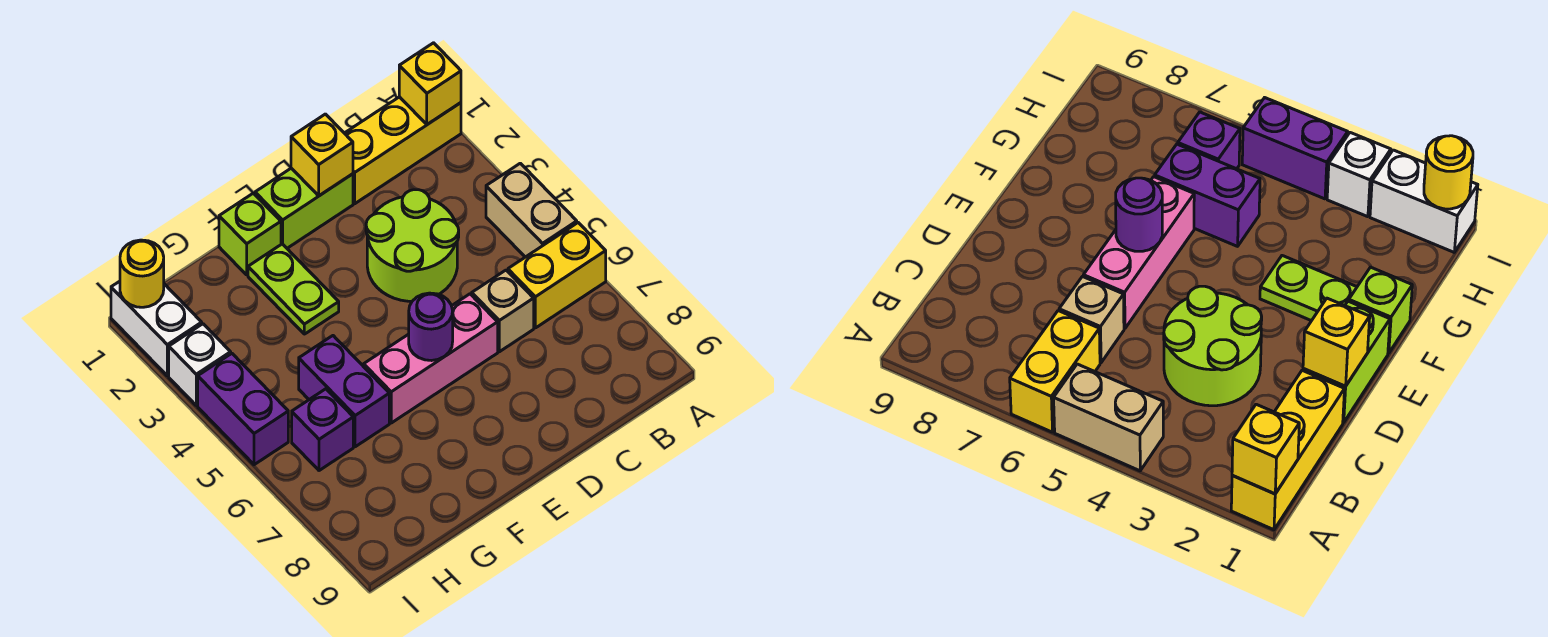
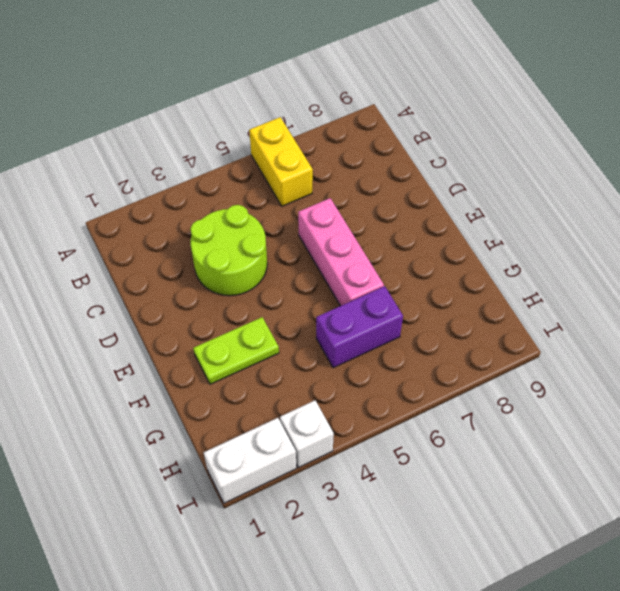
none -> yellow brick A1:C1 level 1
none -> tan brick A4:A5 level 1
none -> tan brick C6 level 1

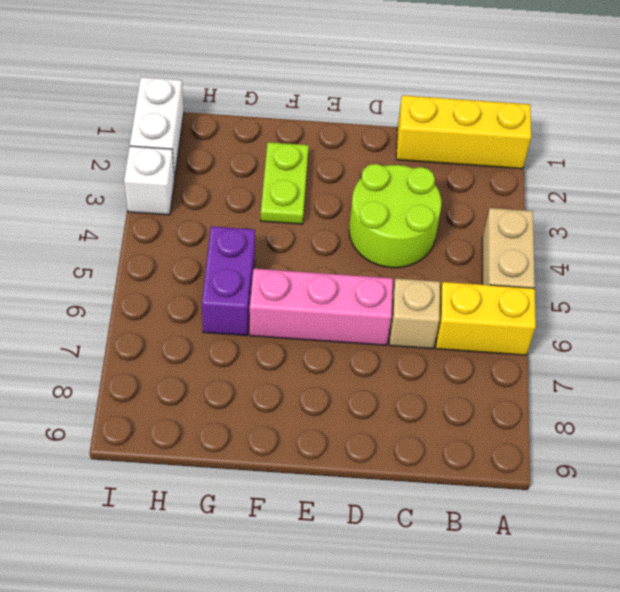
none -> lime brick D1:E1 level 1
none -> lime brick F1 level 1
none -> purple brick H6 level 1

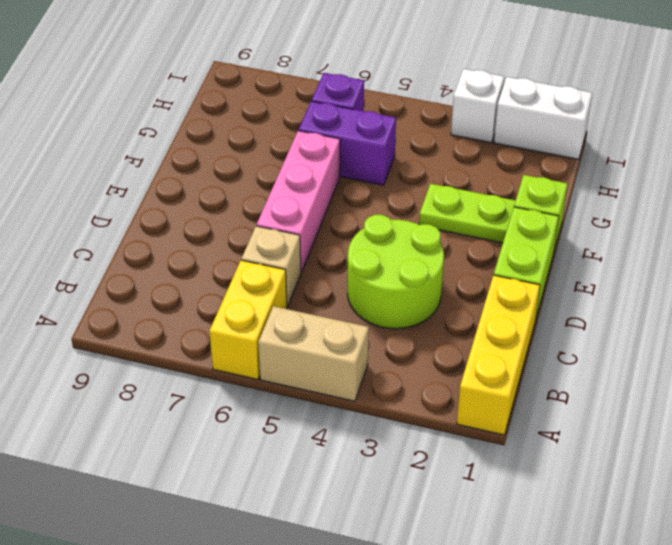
none -> purple brick I4:I5 level 1
none -> yellow brick A1 level 2
none -> yellow brick D1 level 2

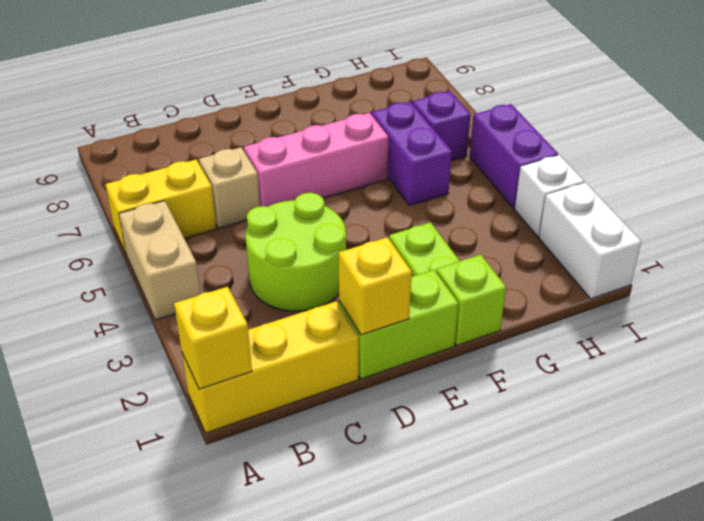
none -> purple round brick E6 level 2
none -> yellow round brick I1 level 2

